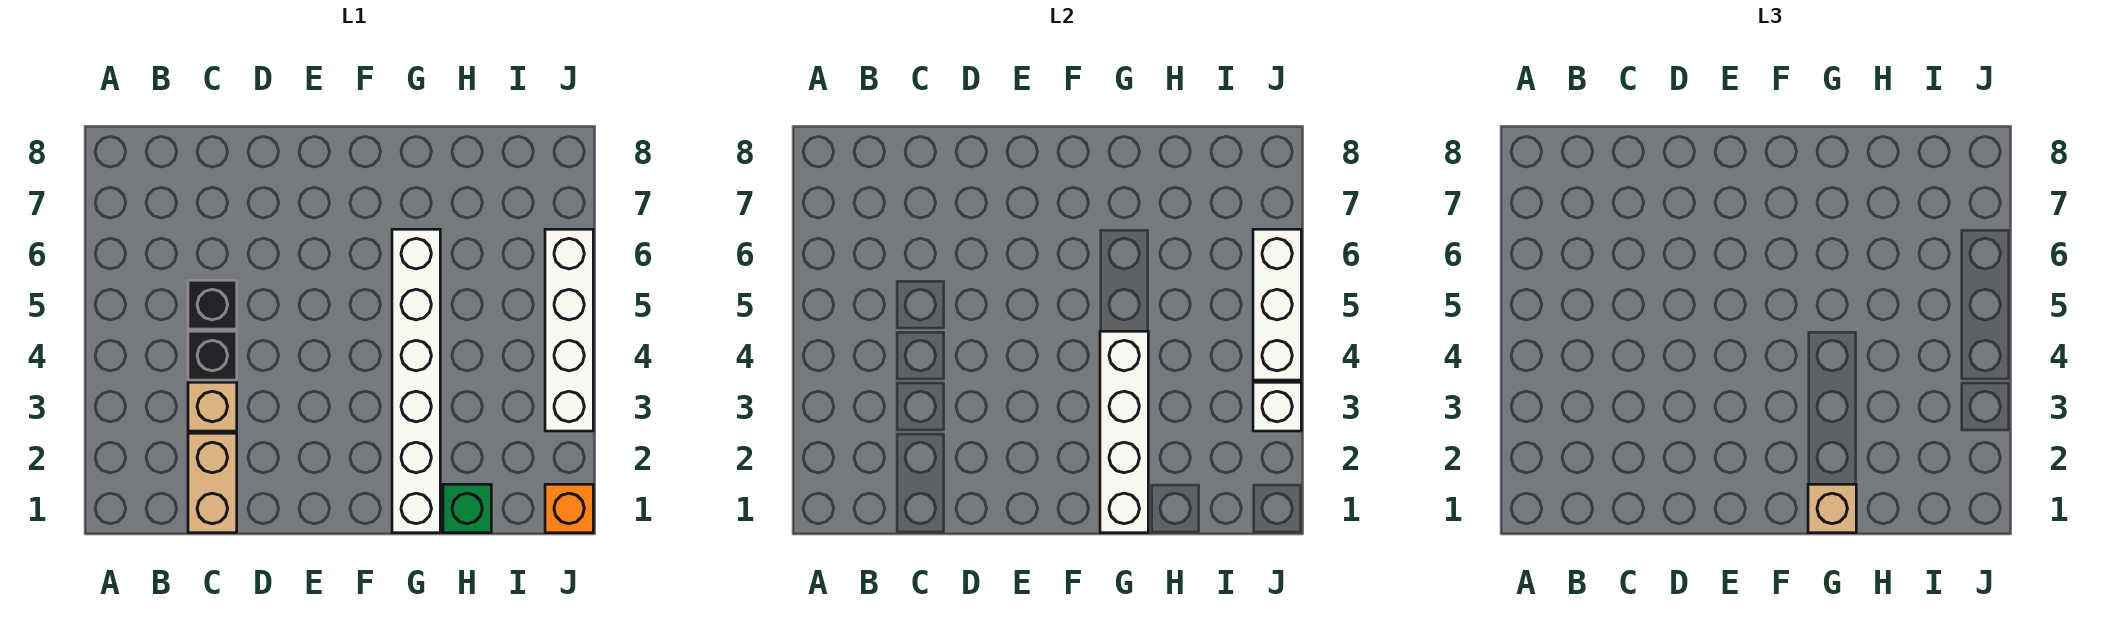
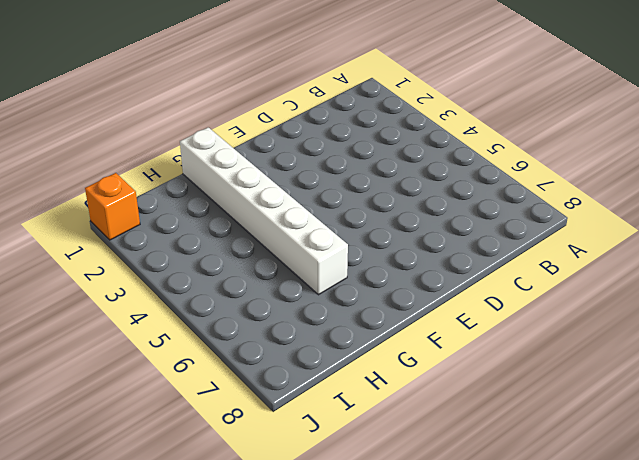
none -> tan brick C1:C2 level 1
none -> tan brick C3 level 1
none -> black brick C4 level 1

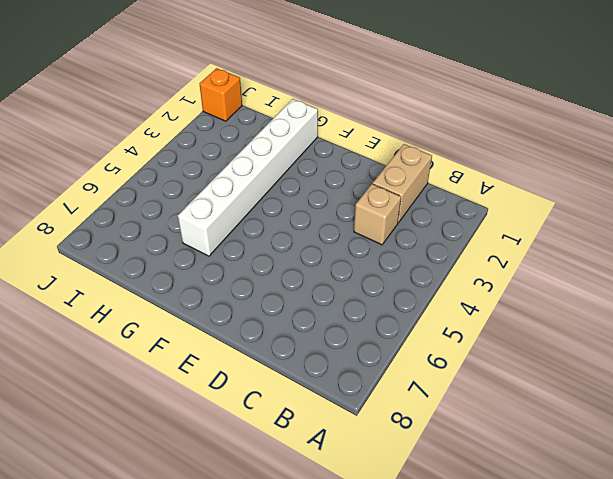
none -> black brick C4 level 1
none -> black brick C5 level 1
none -> green brick H1 level 1

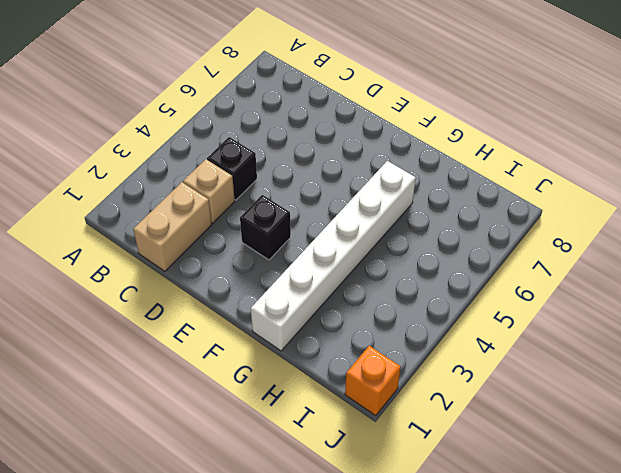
black brick E3 level 1 -> black brick C5 level 1
none -> green brick H1 level 1
none -> white brick J3:J6 level 1
none -> white brick G1:G4 level 2

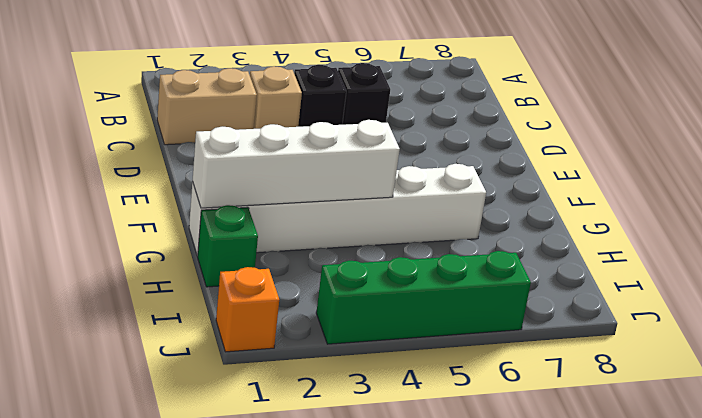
green brick J3:J6 level 1 -> white brick J3:J6 level 1
none -> white brick J3 level 2
none -> white brick J4:J6 level 2
none -> tan brick G1 level 3

